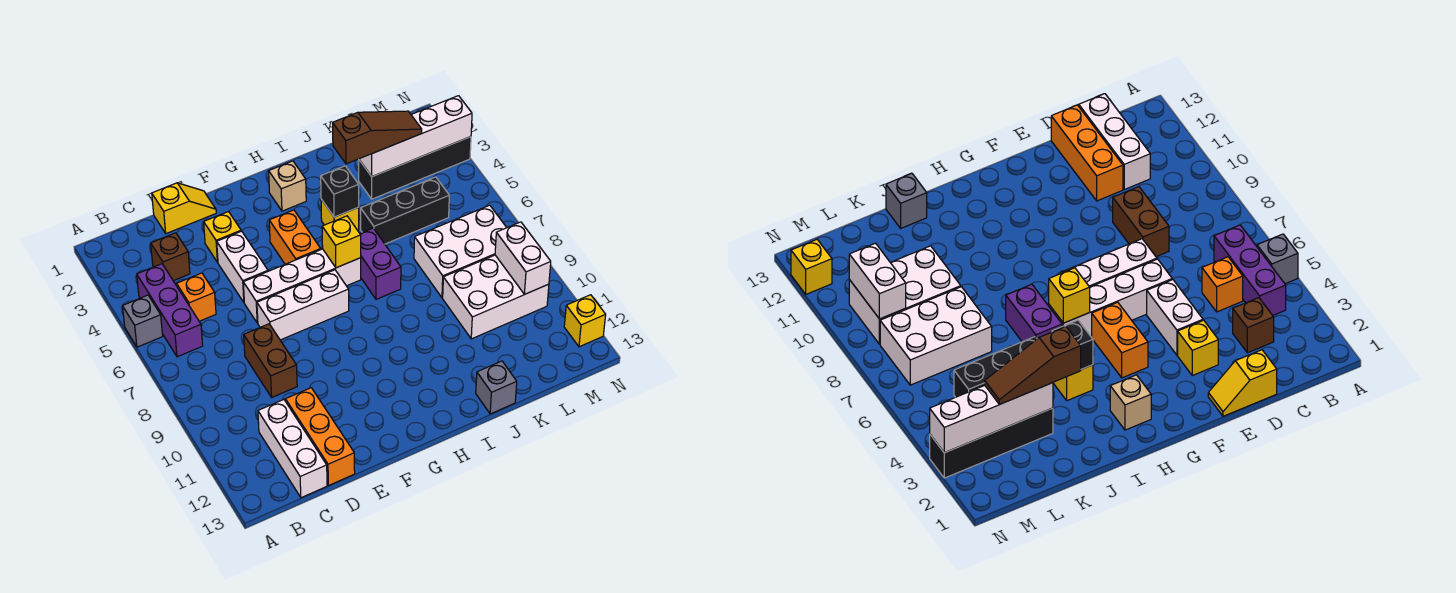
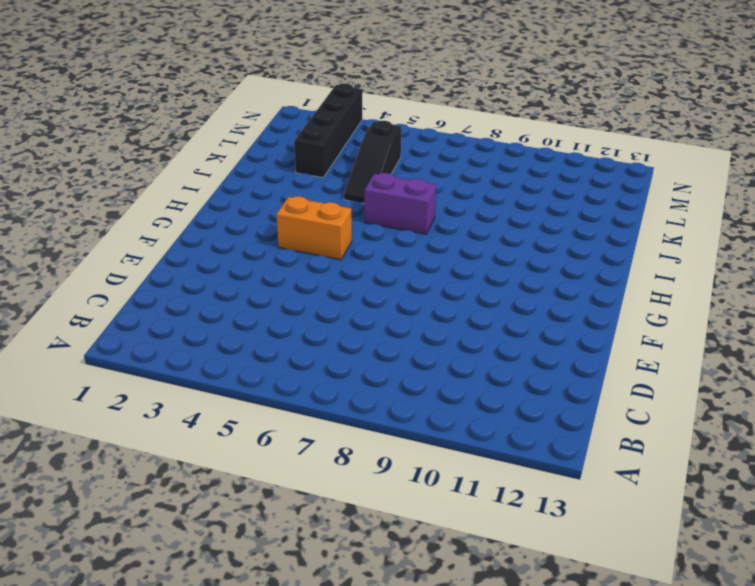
black slope J5:L5 level 1 top L -> black brick J5:L5 level 1
none -> grey brick A5 level 1
none -> purple brick B4:B6 level 1
none -> brown brick C3 level 1

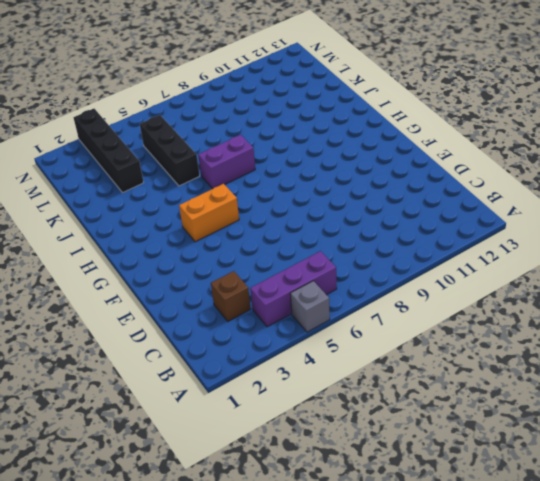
none -> orange brick C5 level 1
none -> white brick C11:C13 level 1
none -> yellow slope D1:E1 level 1 top D

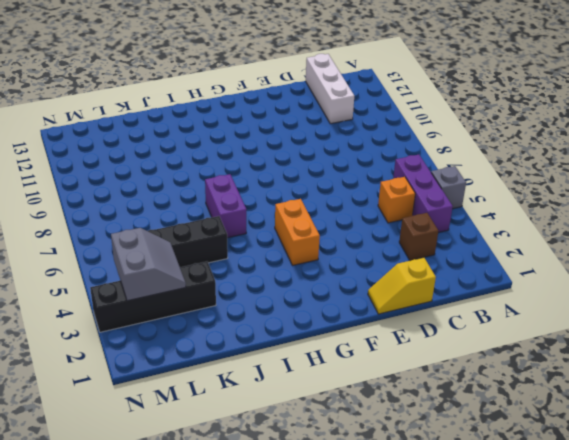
grey slope L3:M4 level 2 top M -> white brick K3:N3 level 2
none -> brown brick D8:D9 level 1
none -> orange brick D11:D13 level 1
none -> yellow brick E3 level 1

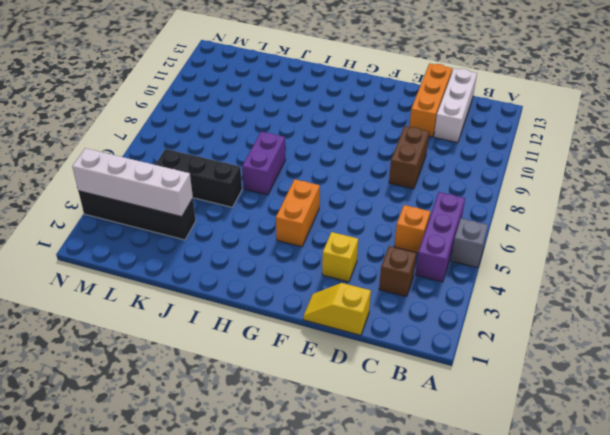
none -> white brick E4:E5 level 1
none -> white brick E6:H6 level 1
none -> white brick E7:G7 level 1

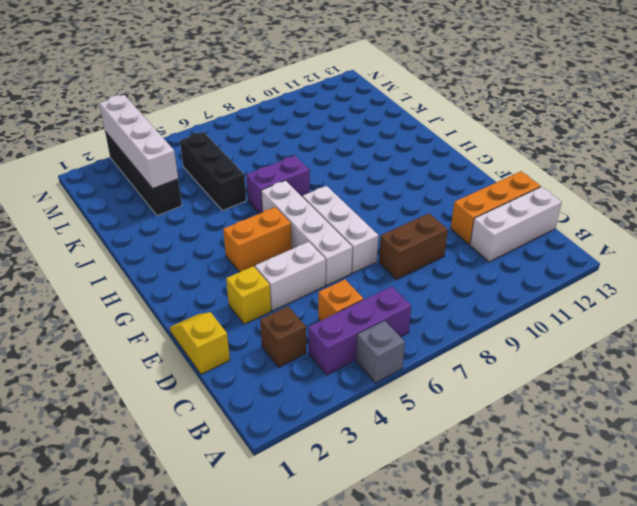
none -> tan brick H2 level 1
none -> yellow brick I4 level 1
none -> grey brick J13 level 1

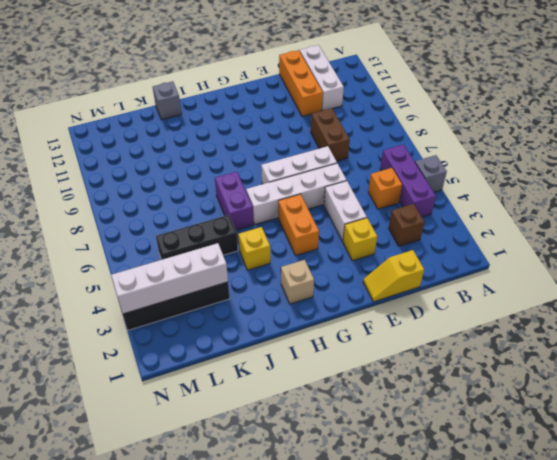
none -> white brick K7:M8 level 1
none -> white brick K9:M10 level 1
none -> yellow brick N12 level 1

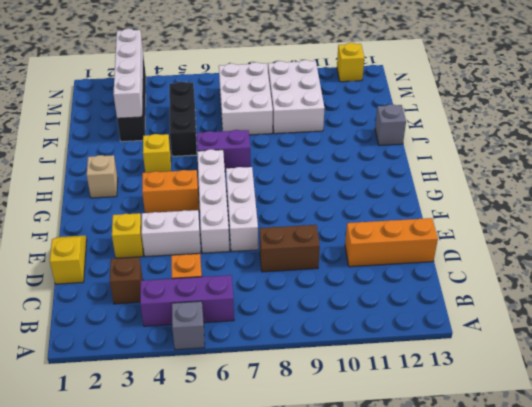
none -> white brick C11:C13 level 1
none -> yellow brick H6 level 2
none -> black brick I4 level 2

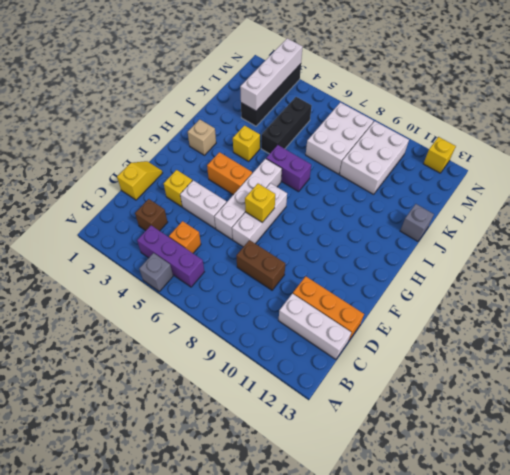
yellow brick F7 level 2 -> yellow brick H6 level 2
none -> black brick I4 level 2
none -> white brick M9:M10 level 2
none -> brown slope J3:L3 level 3 top J

